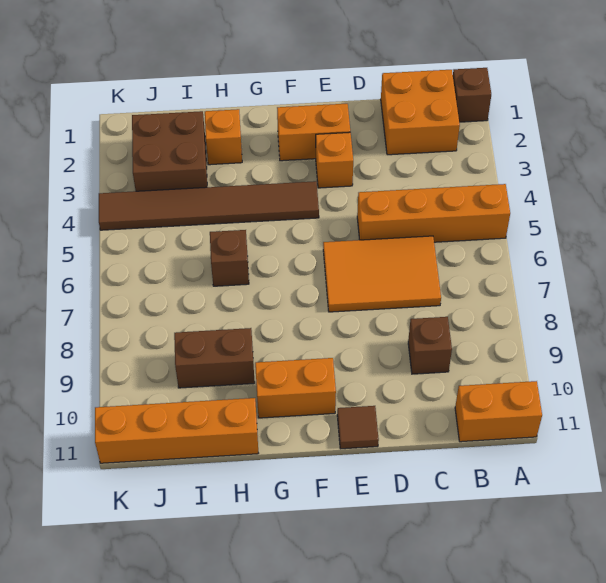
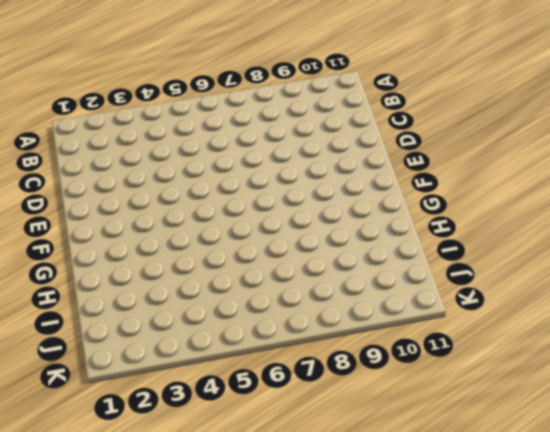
none -> brown brick A1 level 1
none -> orange brick A5:D5 level 1
none -> orange brick A11:B11 level 1

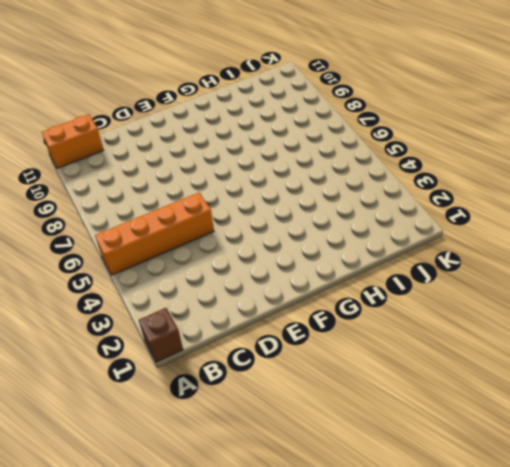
none -> orange brick B1:C2 level 1
none -> orange tile C6:E7 level 1
none -> brown brick C9 level 1

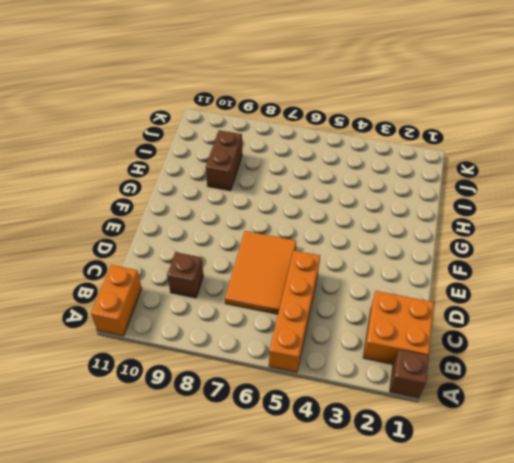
none -> orange brick E2:F2 level 1
none -> orange brick E3 level 1
none -> brown tile E11 level 1

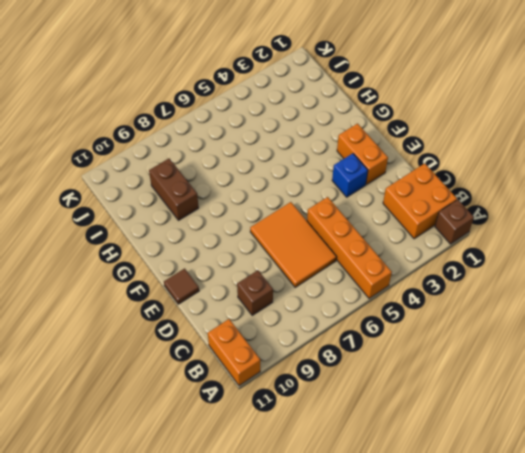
blue brick E3 level 1 -> orange brick E3 level 1
none -> brown tile F4:K4 level 1
none -> orange brick F10:G10 level 1
none -> orange brick H2 level 1

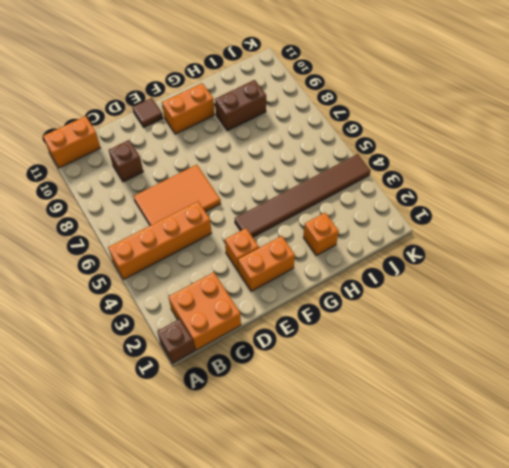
none -> brown brick H6 level 1
none -> orange brick H11:K11 level 1
none -> brown brick I2:J3 level 1

